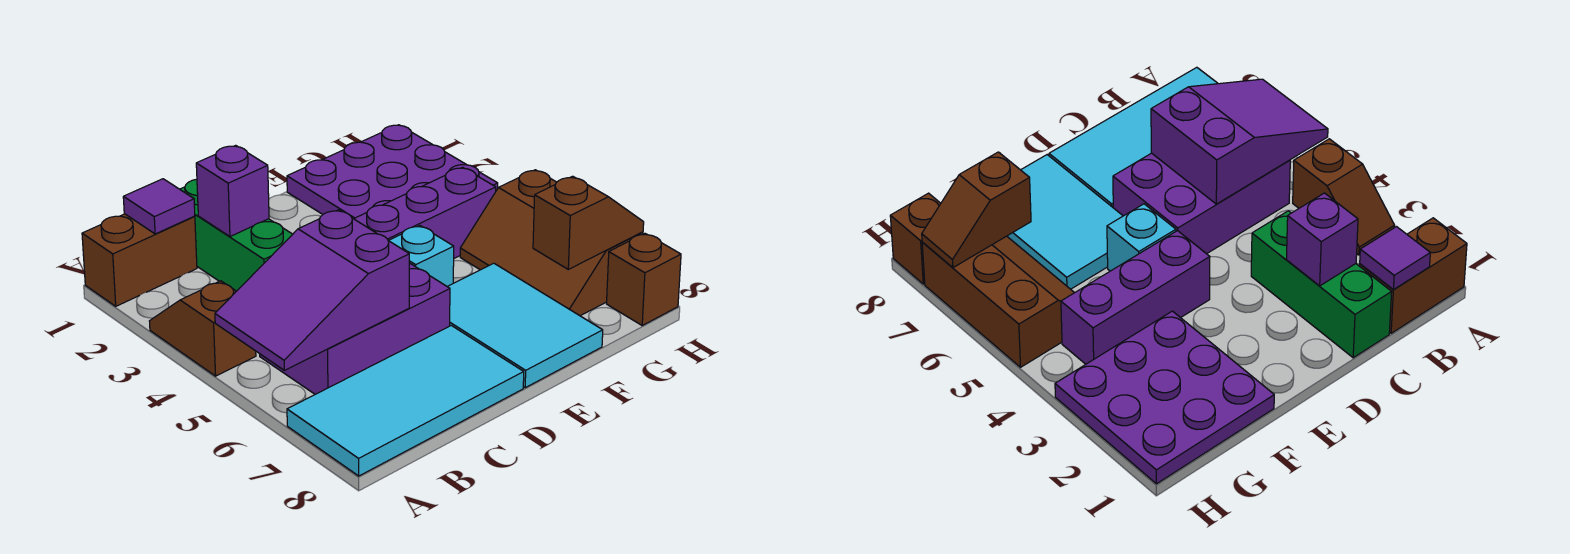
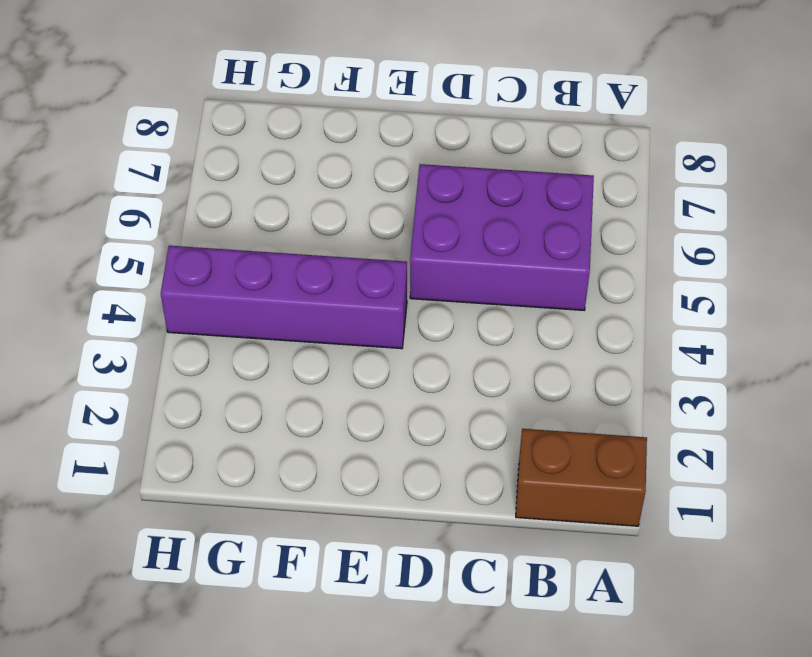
purple brick E4:H4 level 1 -> purple brick E4:G4 level 1
none -> brown slope A3:A4 level 1 top 4
none -> cyan tile A7:D8 level 1
none -> green brick C1:C3 level 1

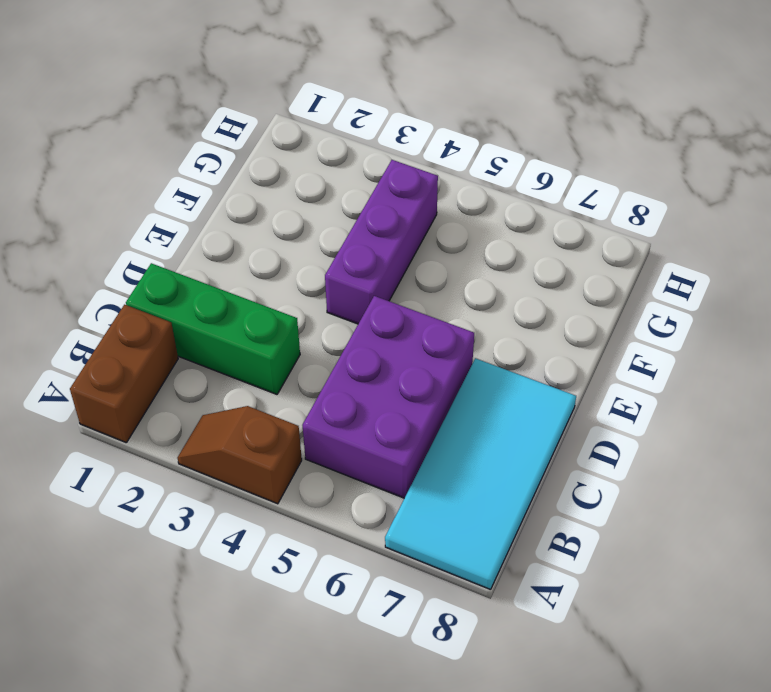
none -> cyan brick E5 level 1
none -> cyan tile E6:F8 level 1
none -> purple plate F1:H3 level 1

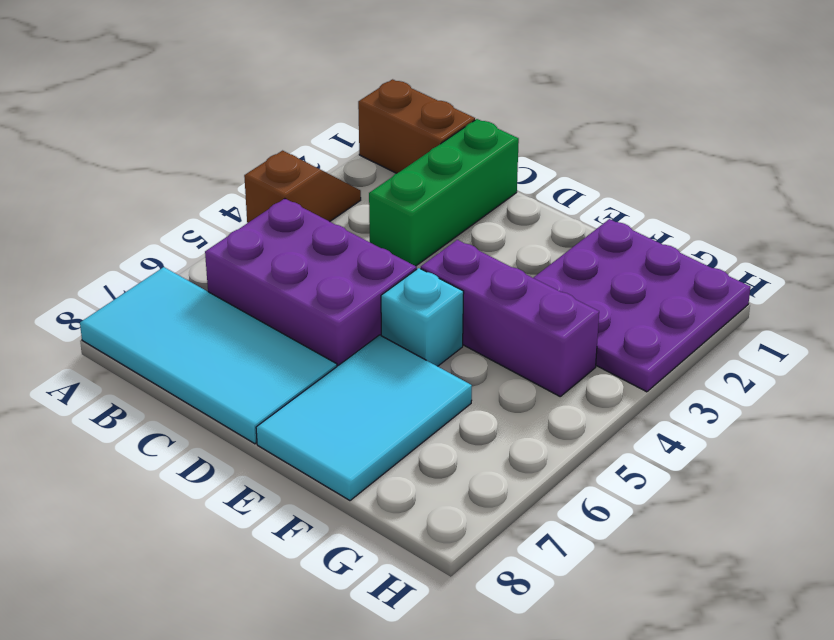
none -> brown slope G5:H7 level 1 top H
none -> brown brick H8 level 1
none -> purple slope A5:C6 level 2 top C

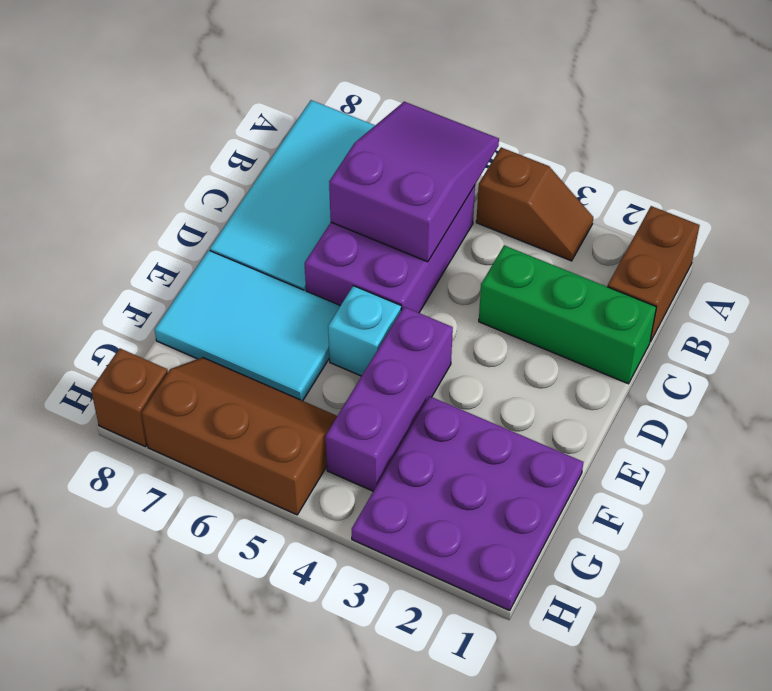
none -> purple tile B1 level 2
none -> purple brick C2 level 2
none -> brown slope G7:H7 level 2 top G

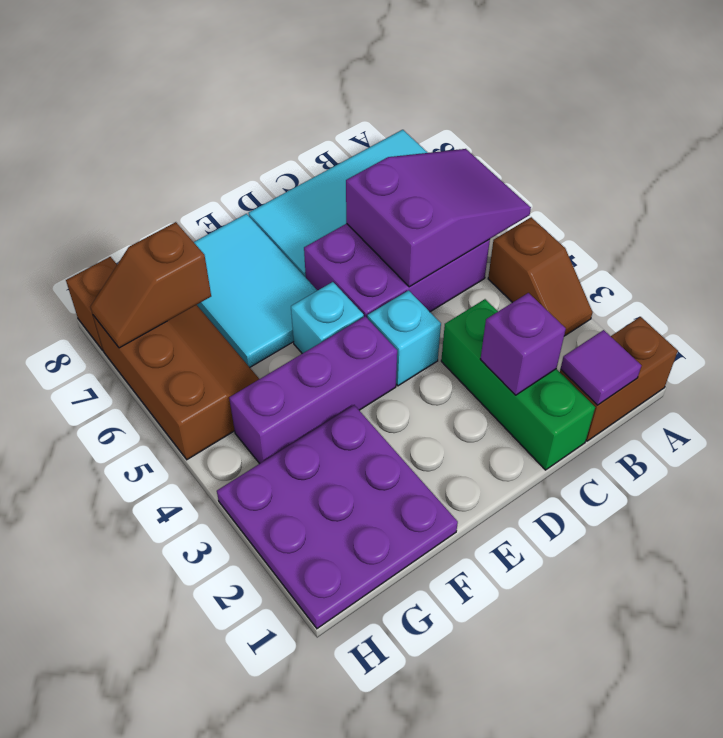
cyan brick D4 level 1 -> none

